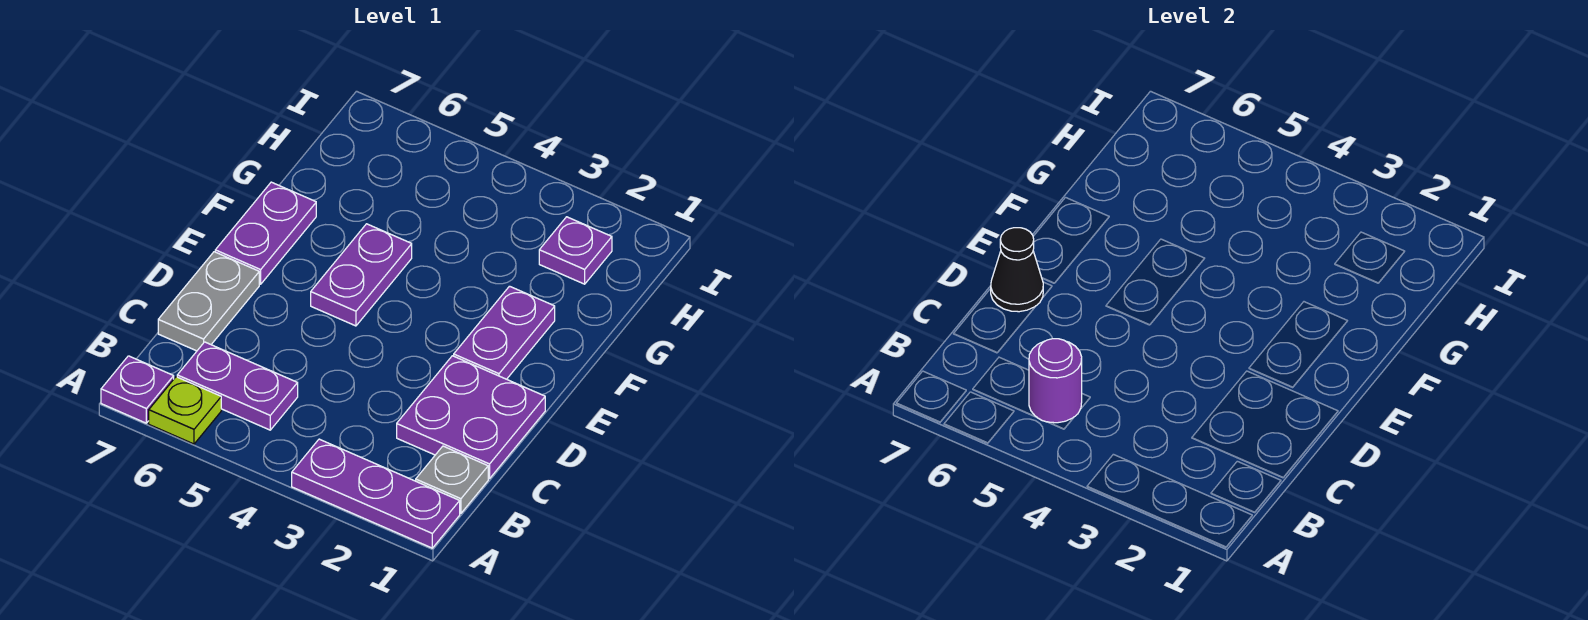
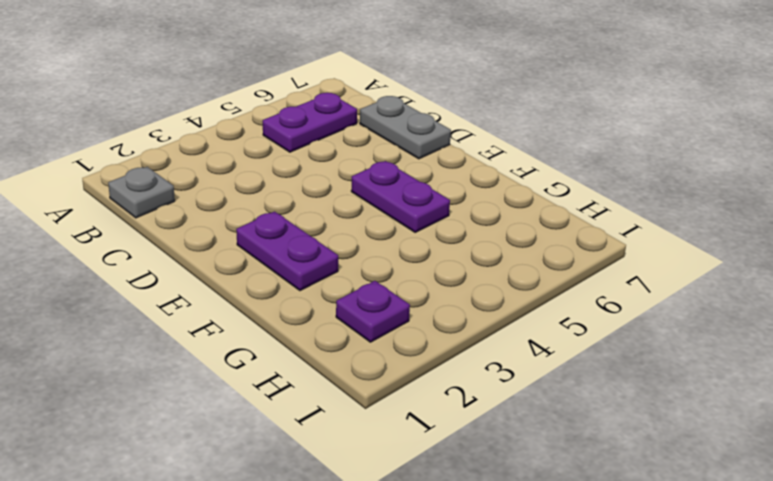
none -> purple plate A1:A3 level 1
none -> lime plate A6 level 1
none -> purple plate A7 level 1

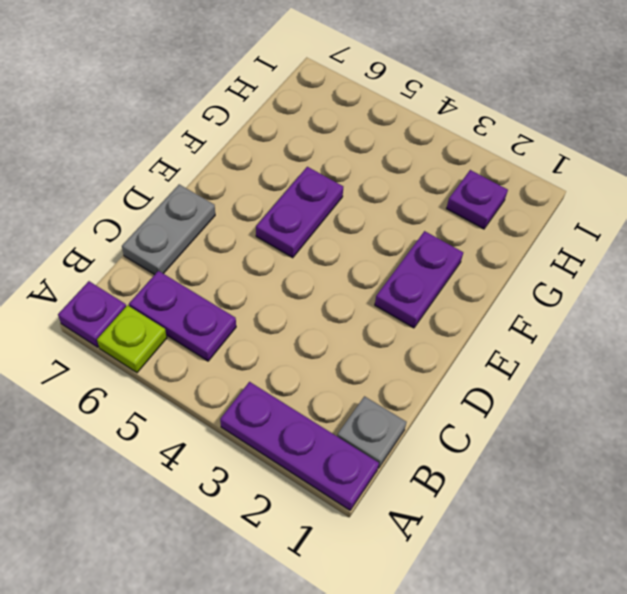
none -> purple plate C1:D2 level 1
none -> purple plate E7:F7 level 1
none -> purple round brick B5 level 2

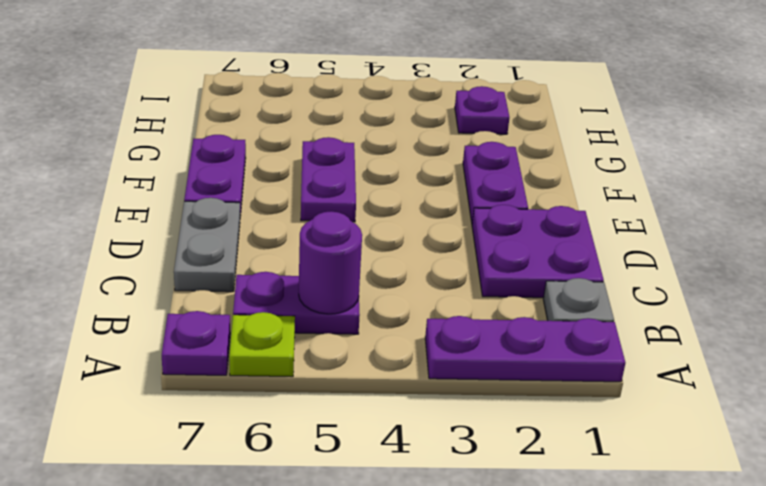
none -> black cone D7 level 2

